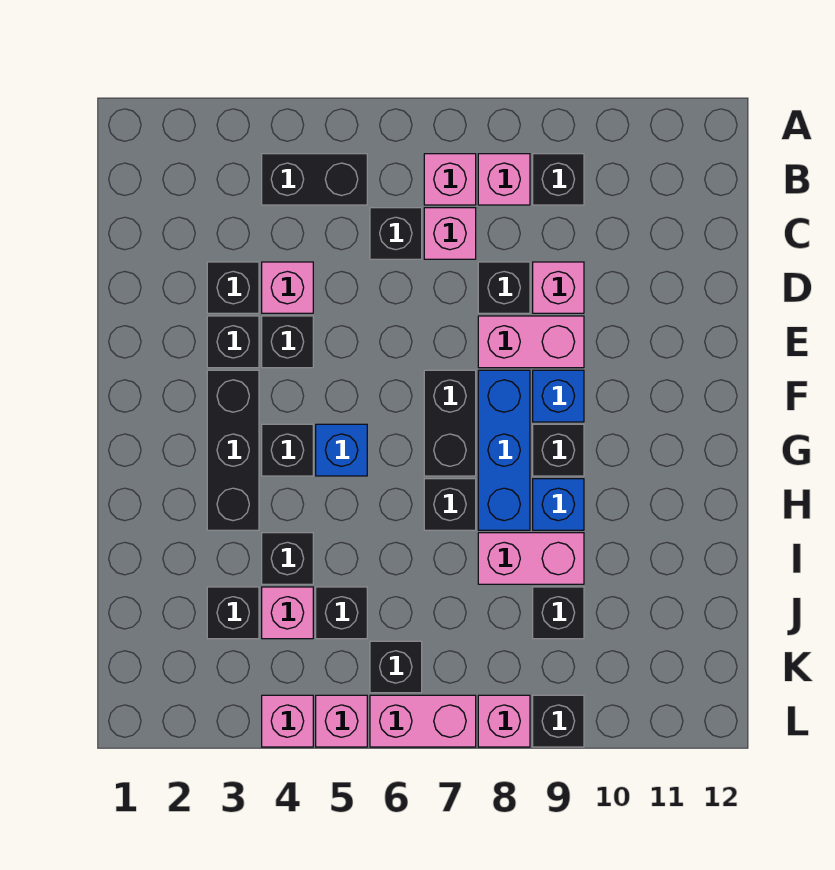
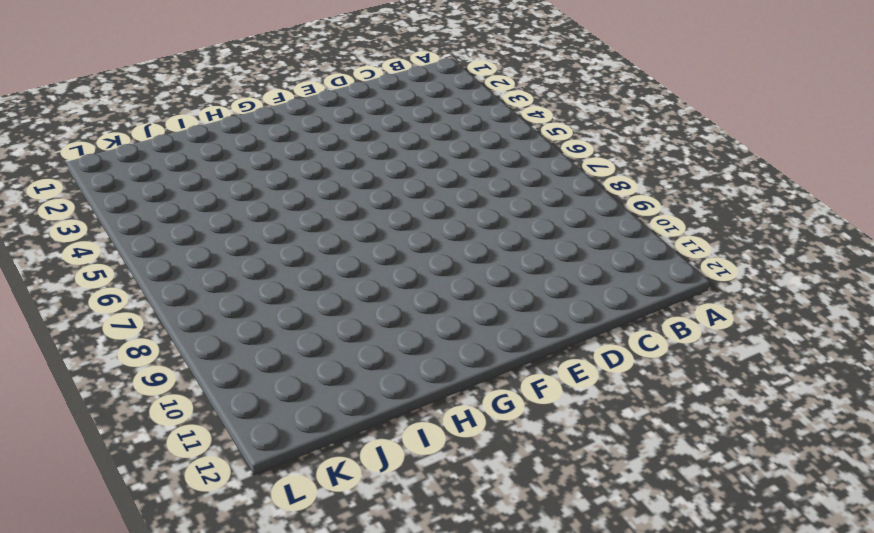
none -> black brick B4:B5 level 1
none -> pink brick B7 level 1
none -> pink brick B8 level 1
none -> black brick B9 level 1

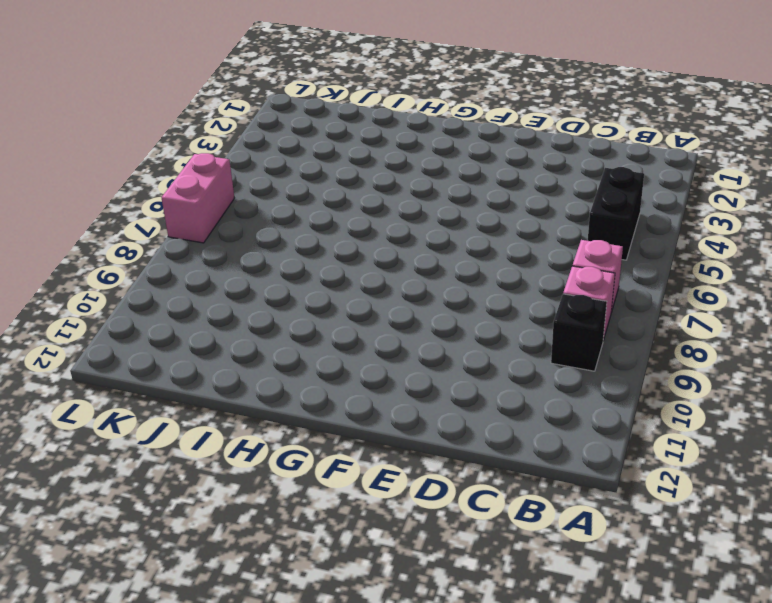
none -> black brick C6 level 1
none -> pink brick C7 level 1
none -> black brick D3 level 1
none -> pink brick D4 level 1

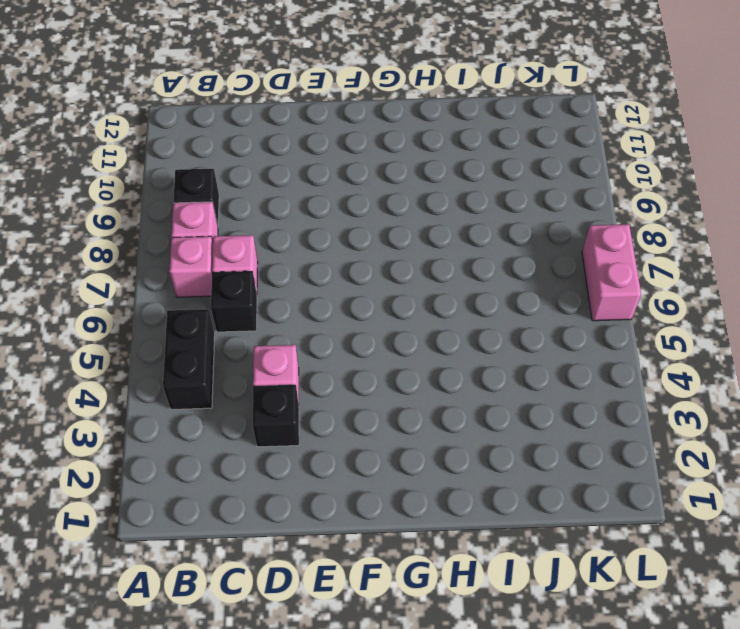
none -> black brick D8 level 1
none -> pink brick D9 level 1
none -> black brick E3 level 1
none -> black brick E4 level 1

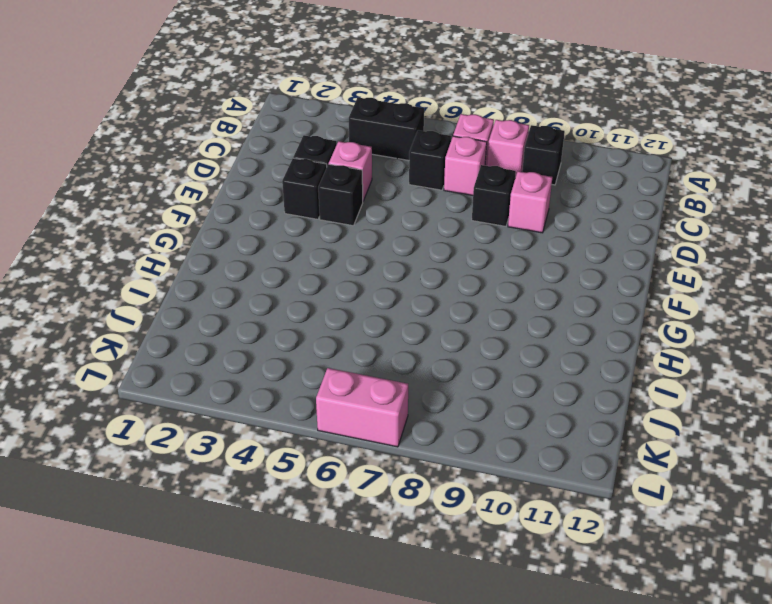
none -> pink brick E8:E9 level 1
none -> black brick F3:H3 level 1
none -> black brick F7:G7 level 1
none -> blue brick F8:H8 level 1

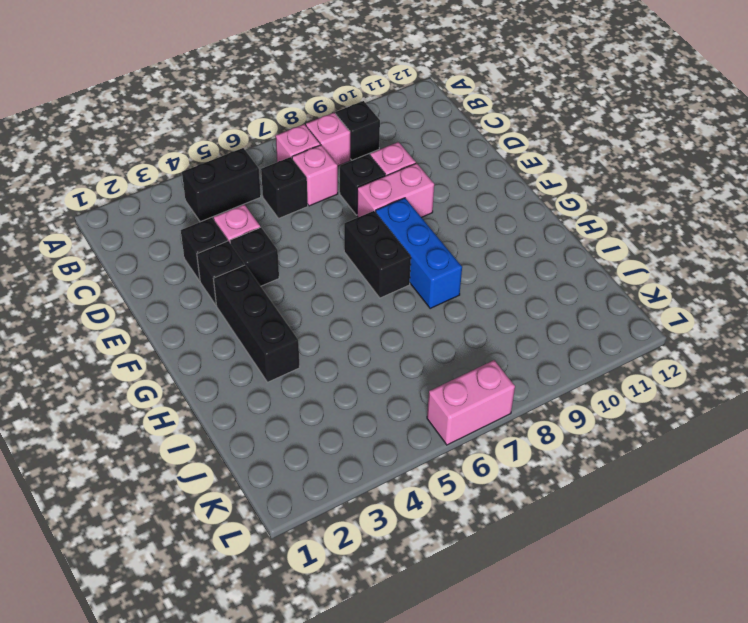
none -> blue brick F9 level 1
none -> black brick G4 level 1
none -> blue brick G5 level 1
none -> black brick G9 level 1

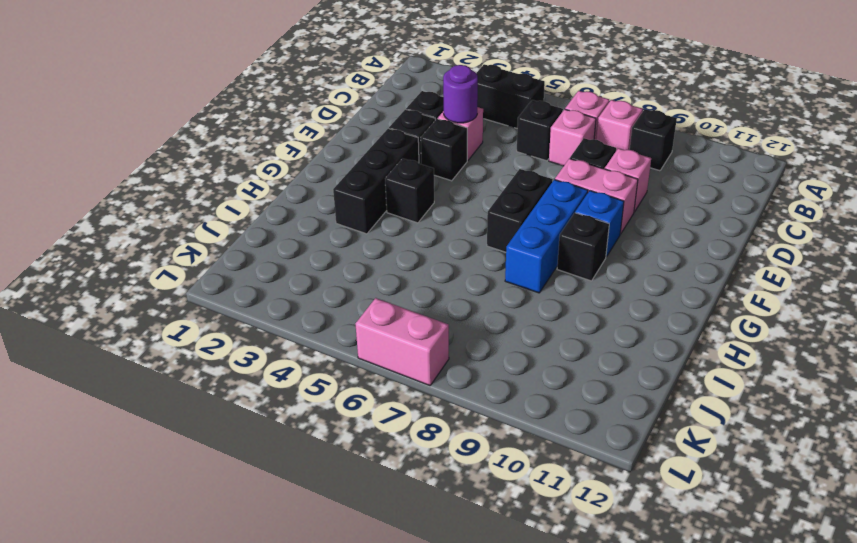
purple round brick D4 level 2 -> none
none -> blue brick G5 level 1
none -> black brick H7 level 1
none -> blue brick H9 level 1
none -> black brick I4 level 1

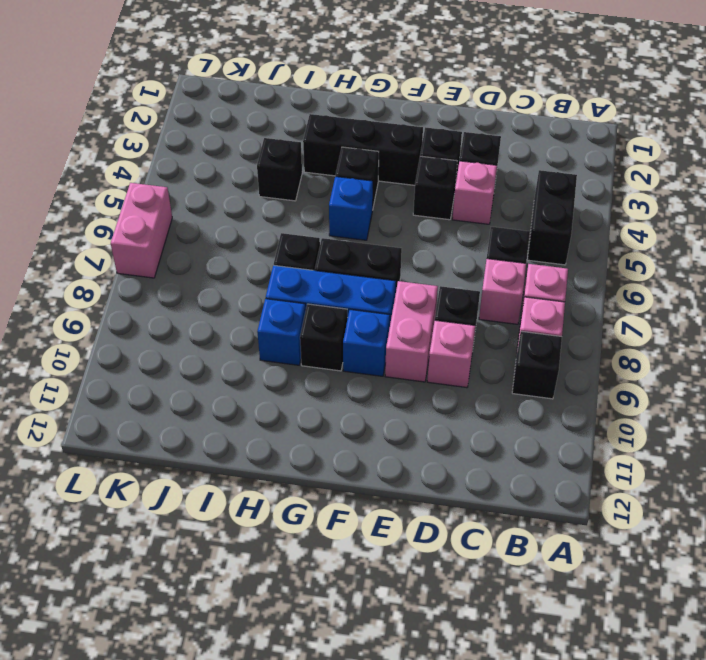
none -> pink brick I8:I9 level 1
none -> black brick J3 level 1
none -> pink brick J4 level 1
none -> black brick J5 level 1

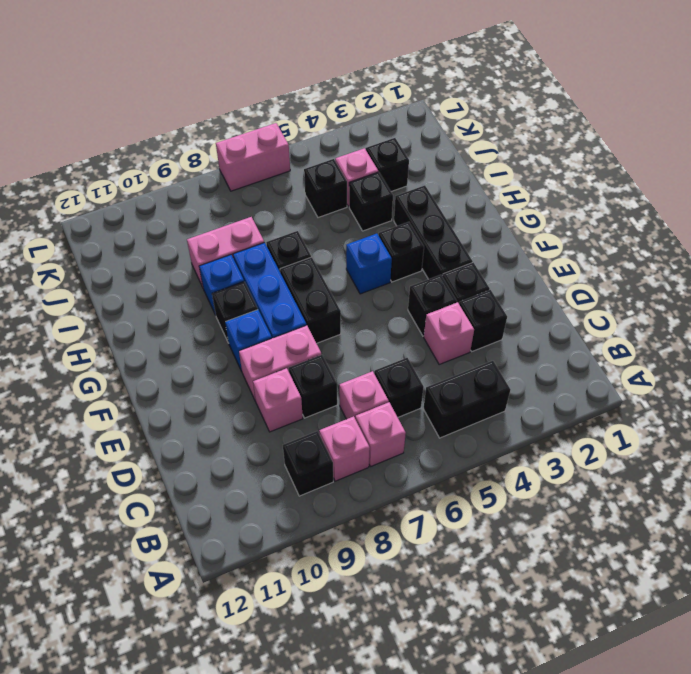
none -> black brick J9 level 1
none -> black brick K6 level 1
none -> pink brick L4 level 1
none -> pink brick L5 level 1

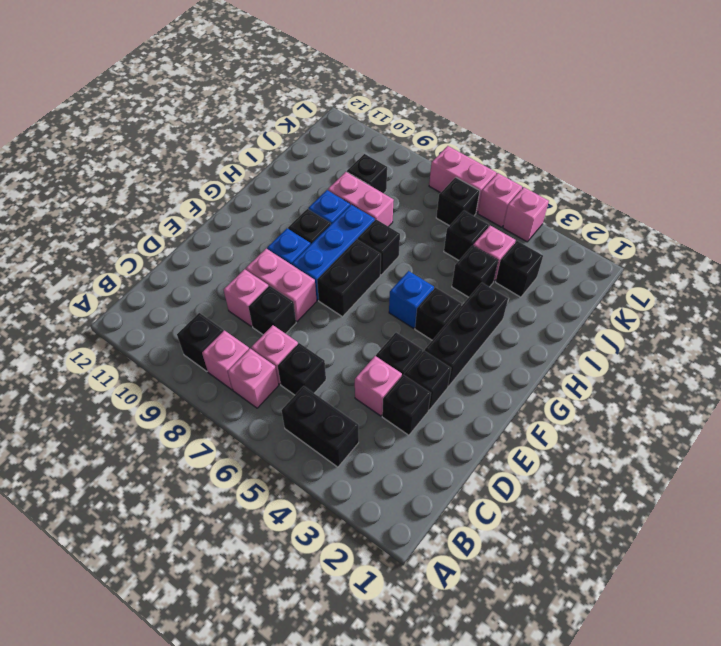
none -> pink brick L8 level 1
none -> black brick L9 level 1

